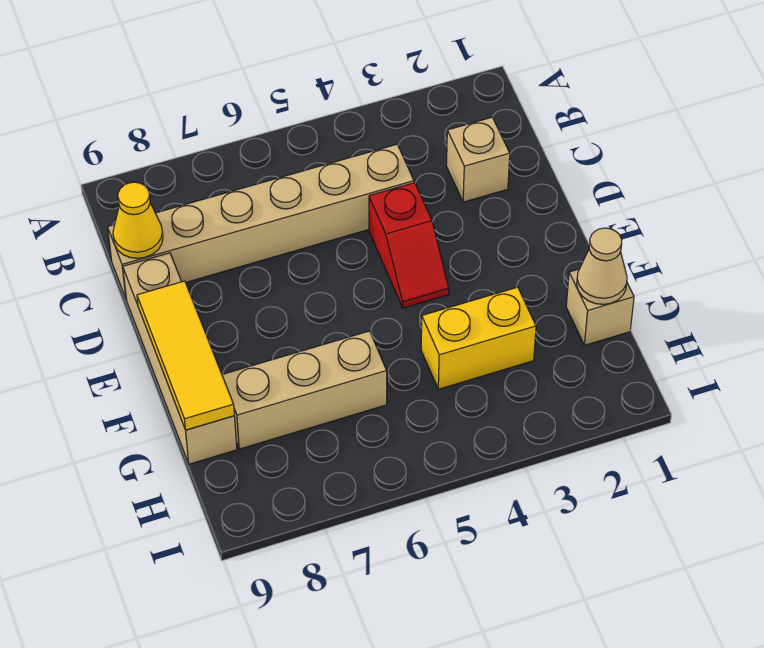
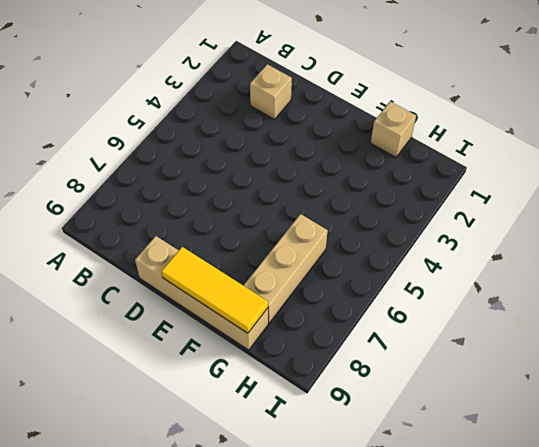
none -> tan brick C4:C9 level 1
none -> red slope D4:E4 level 1 top D

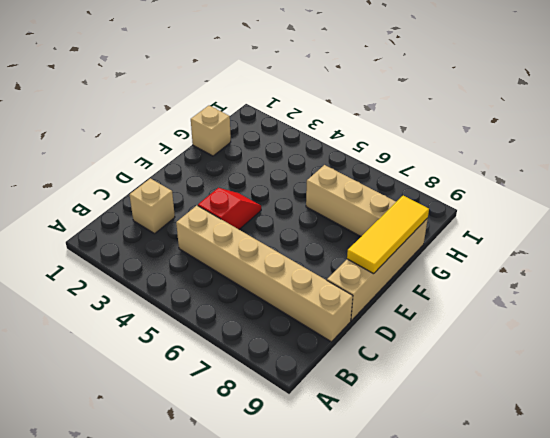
none -> yellow brick G3:G4 level 1
none -> yellow cone C9 level 2

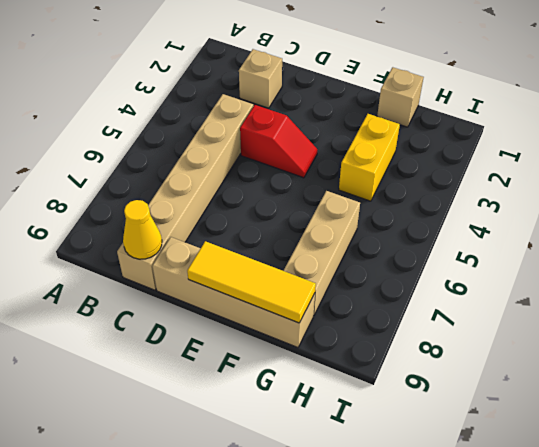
none -> tan cone G1 level 2

